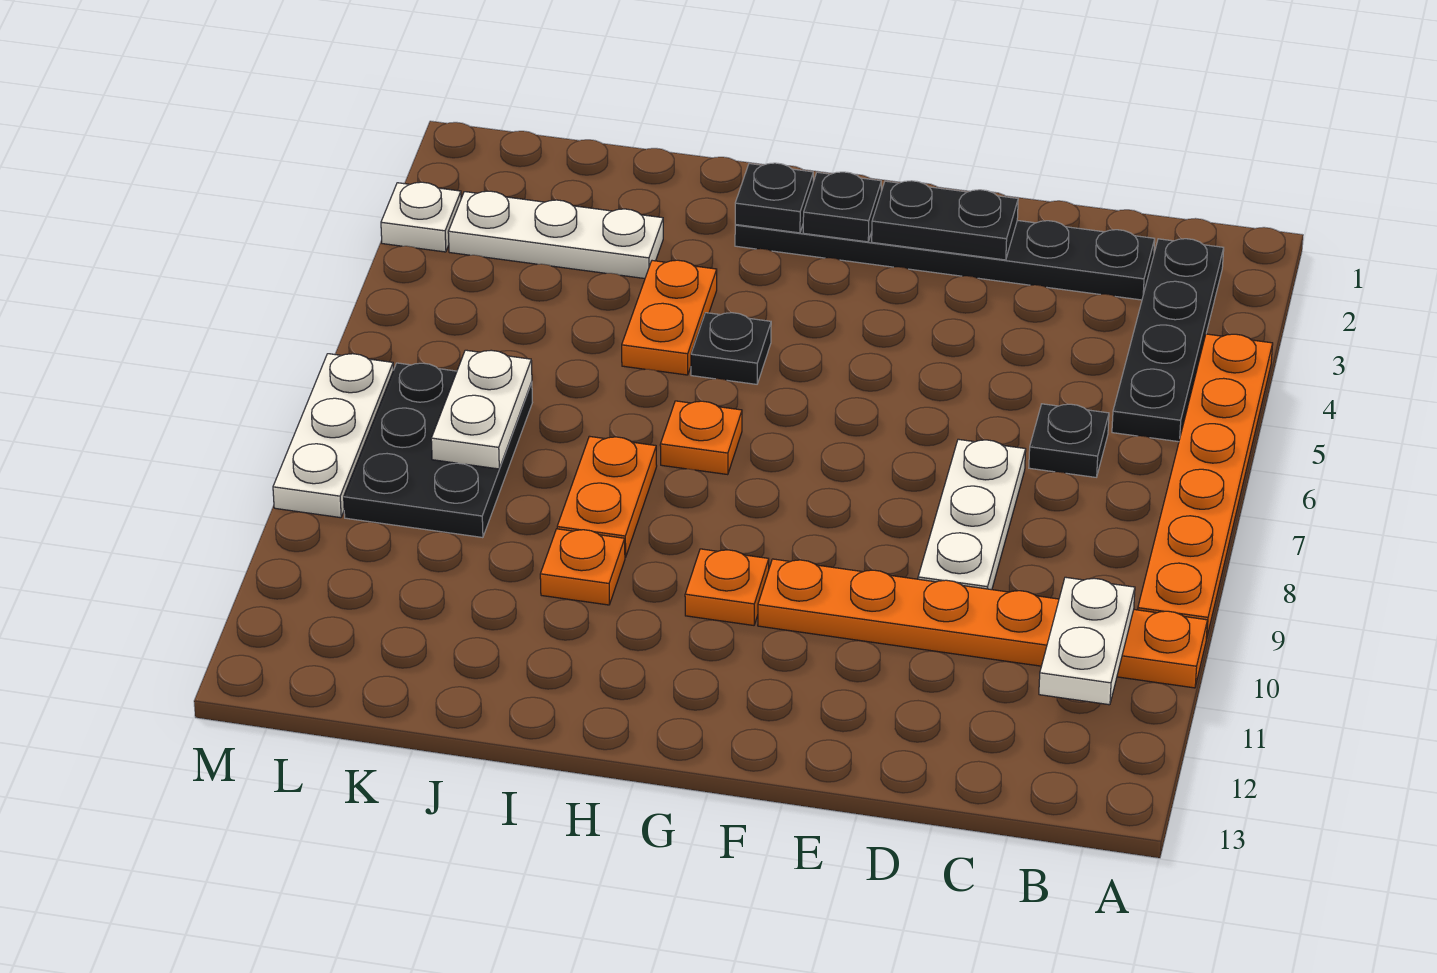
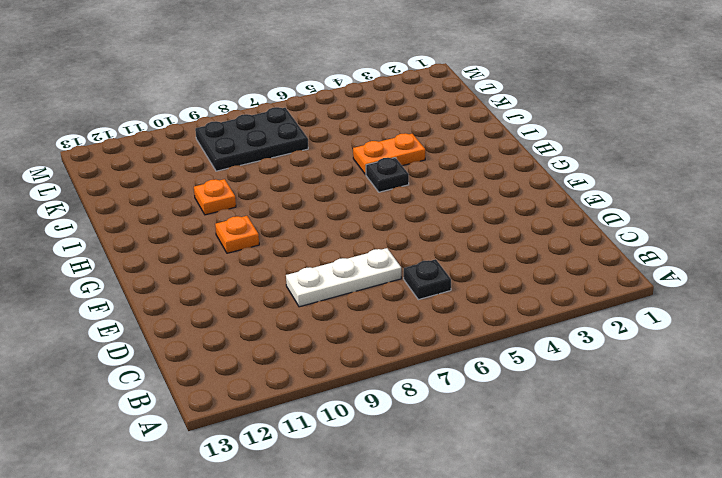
none -> orange plate A4:A9 level 1
none -> orange plate A10:F10 level 1
none -> black plate B2:B5 level 1

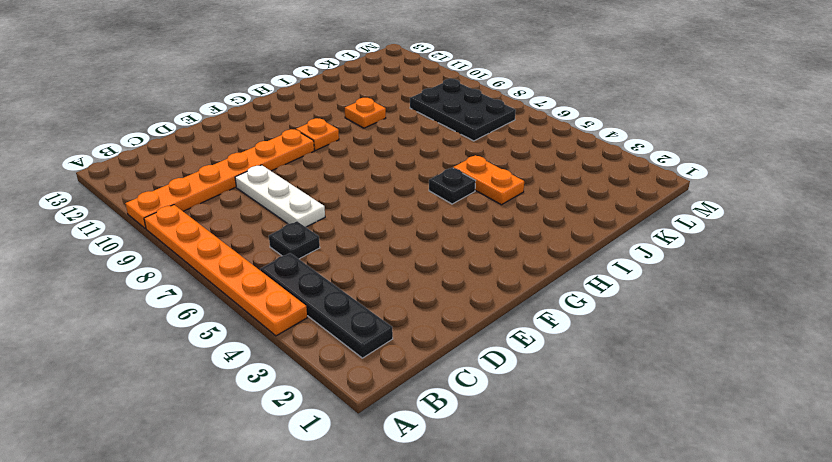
none -> black plate C2:H2 level 1
none -> orange plate H7 level 1
none -> orange plate I8:I9 level 1

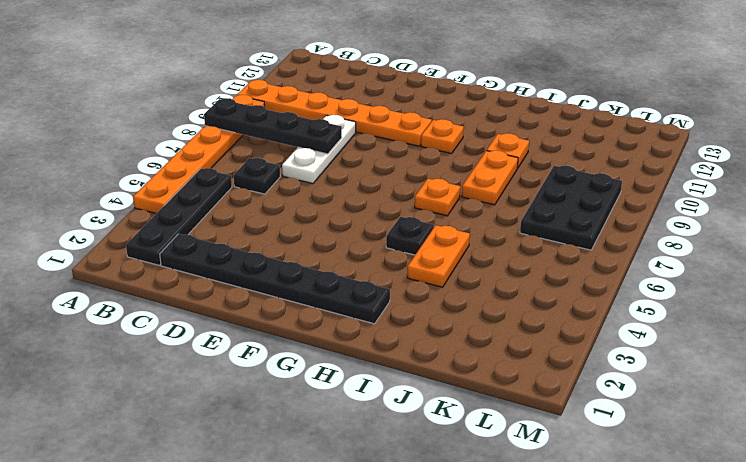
black plate A8:D8 level 2 -> none
none -> white plate J3:L3 level 1
none -> white plate M3 level 1
none -> white plate M7:M9 level 1

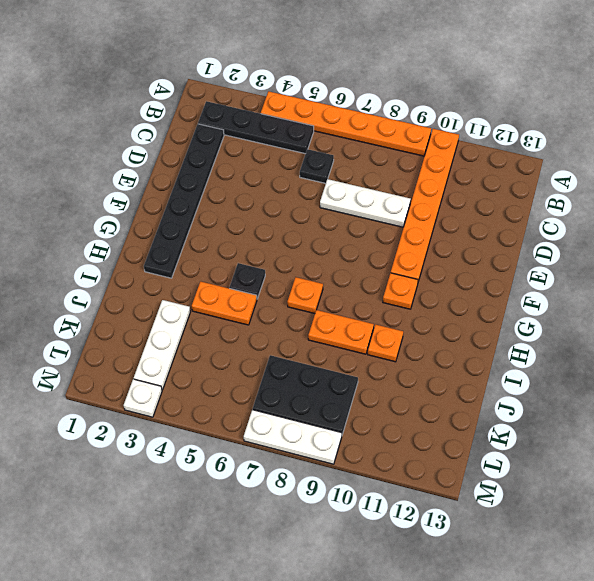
none -> white plate B10:B11 level 2
none -> black plate E2:F2 level 2
none -> black plate G2 level 2

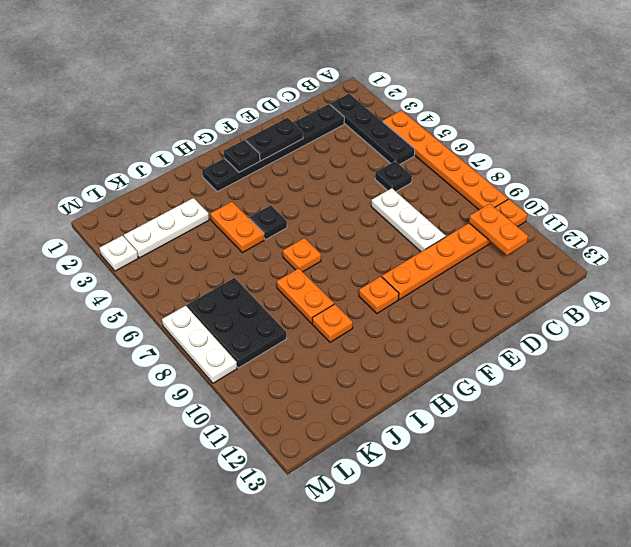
orange plate B10:B11 level 2 -> white plate B10:B11 level 2
none -> black plate H2 level 2
none -> white plate K7:K8 level 2

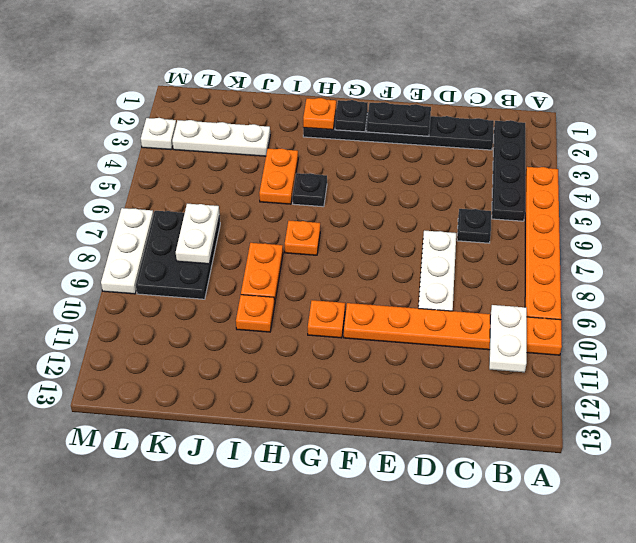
orange plate H2 level 2 -> black plate H2 level 2

